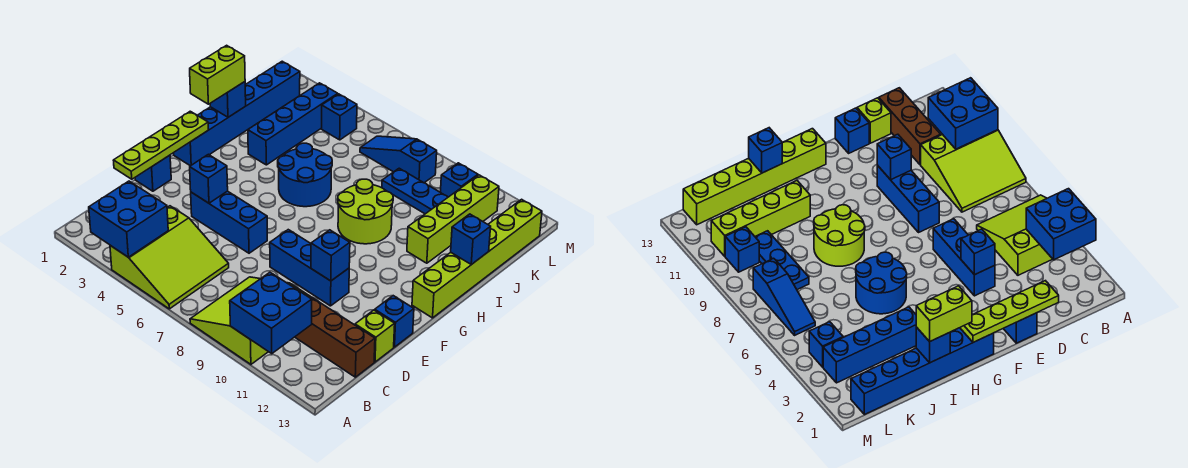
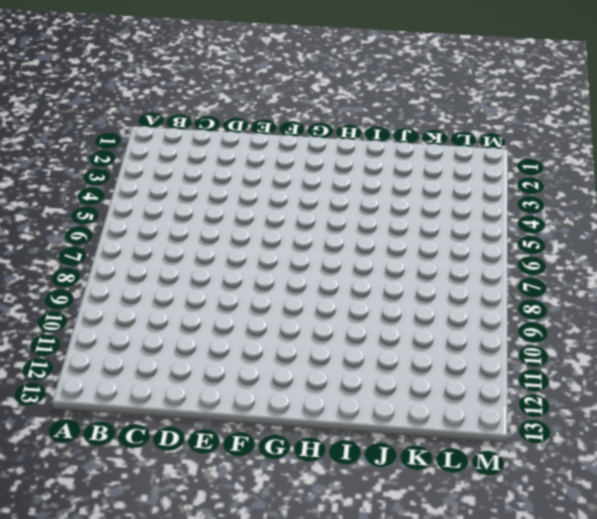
none -> lime slope A4:C6 level 1 top 4
none -> lime slope A8:C10 level 1 top 10
none -> brown brick C11:C13 level 1

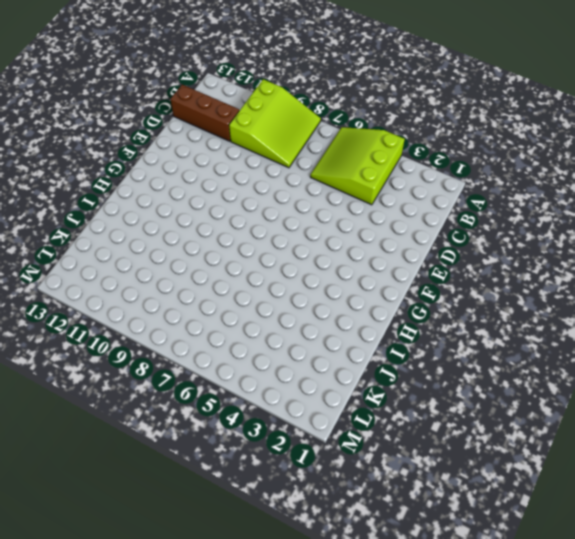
none -> lime brick D13 level 1
none -> blue brick E1 level 1
none -> blue brick E4:E6 level 1

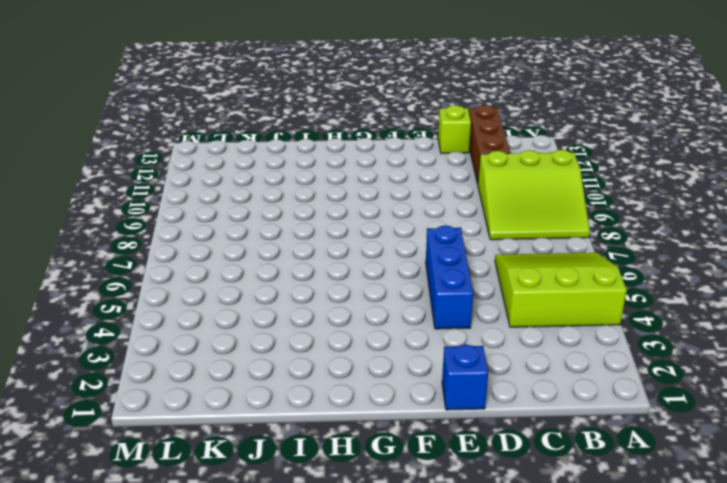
none -> blue brick E8:E10 level 1
none -> blue brick E13 level 1
none -> blue brick G1:L1 level 1

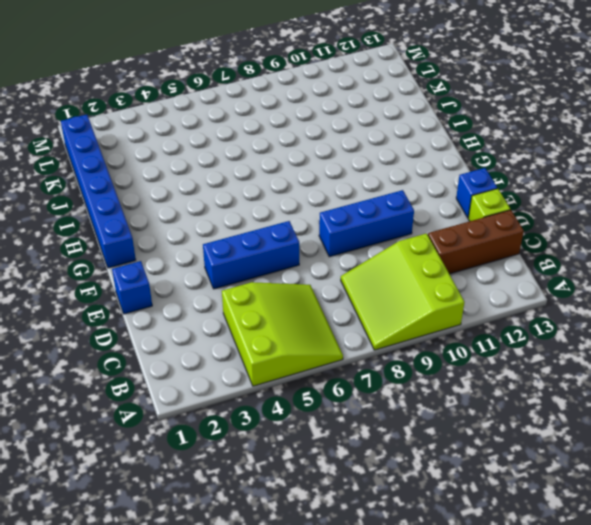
none -> lime brick G13:L13 level 1
none -> blue round brick H5:I6 level 1
none -> lime round brick H8:I9 level 1

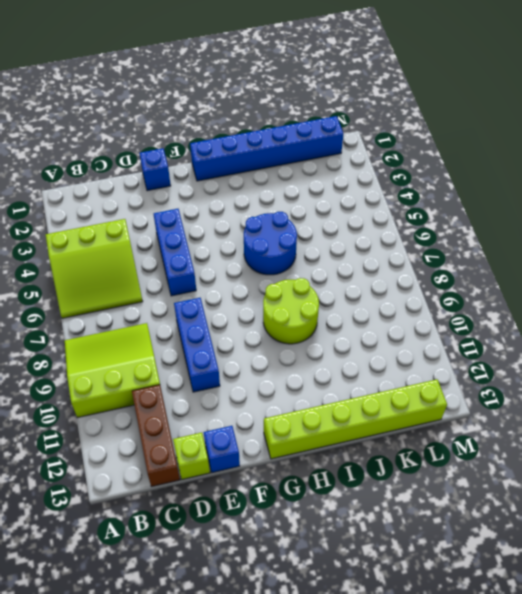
none -> blue brick I3:L3 level 1
none -> lime brick I11:L11 level 1
none -> blue plate K8:K10 level 1

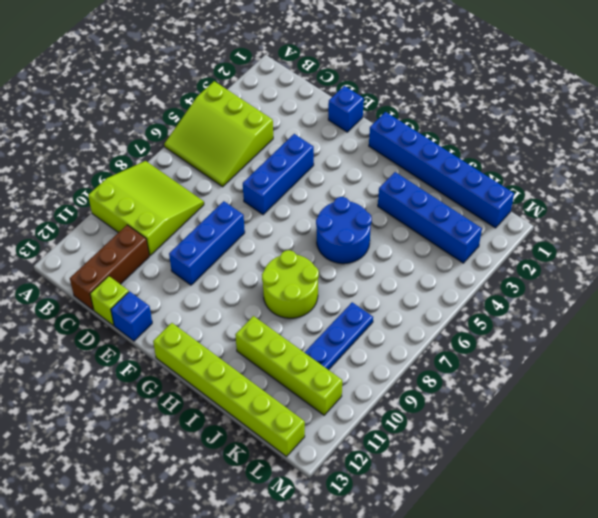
none -> blue brick L4 level 1
none -> blue slope L6:L8 level 1 top 8
none -> blue brick L10 level 1

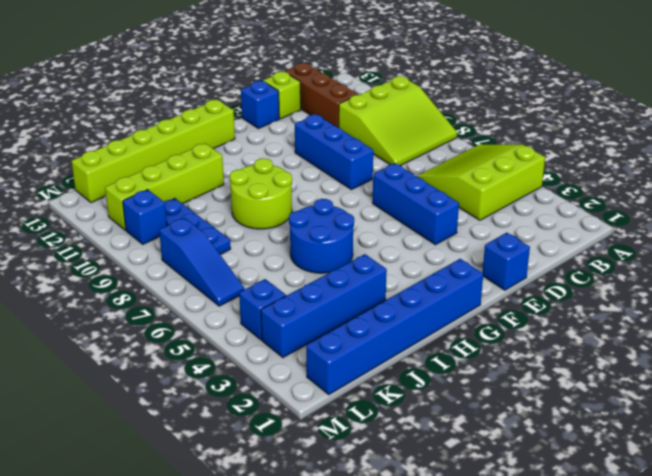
none -> blue brick A3:B4 level 2
none -> blue brick A10:B11 level 2
none -> lime plate D1:G1 level 2

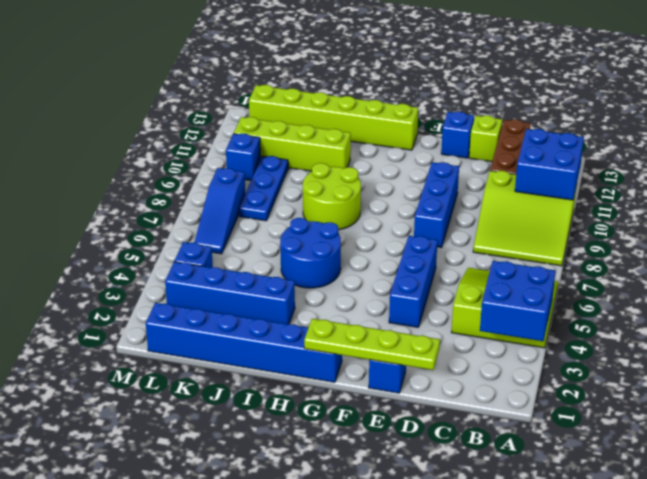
none -> blue brick E4 level 2
none -> blue brick E10 level 2
none -> blue brick I1 level 2

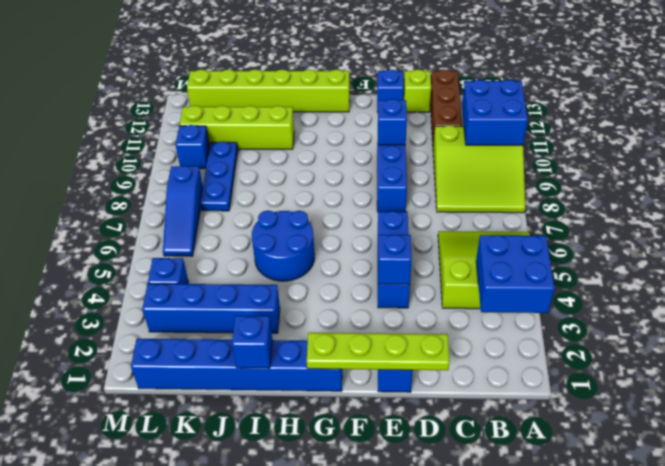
none -> lime round brick H8:I9 level 1
none -> blue brick I13 level 2
none -> lime brick H1:I1 level 3

